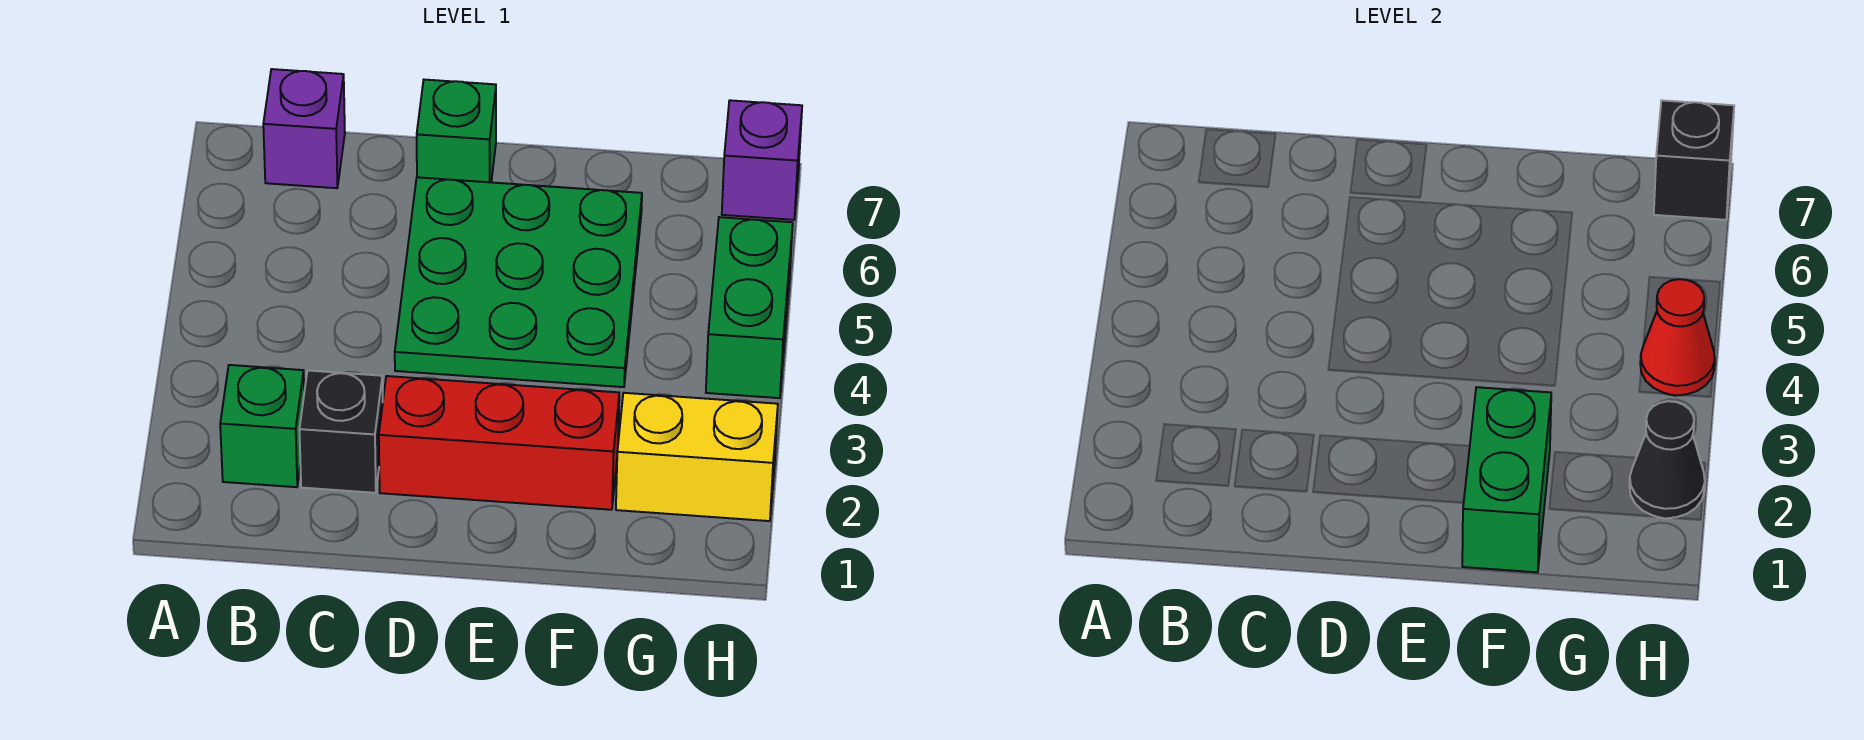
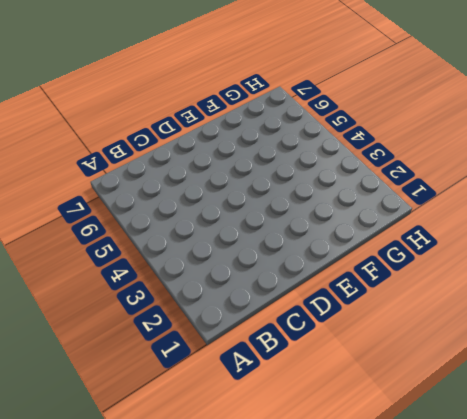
none -> green brick B2 level 1
none -> purple brick B7 level 1
none -> black brick C2 level 1

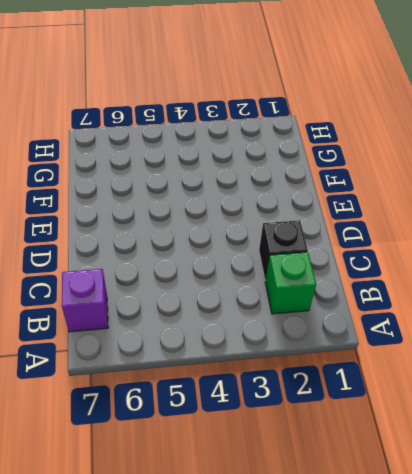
none -> red brick D2:F2 level 1
none -> green plate D4:F6 level 1
none -> green brick D7 level 1

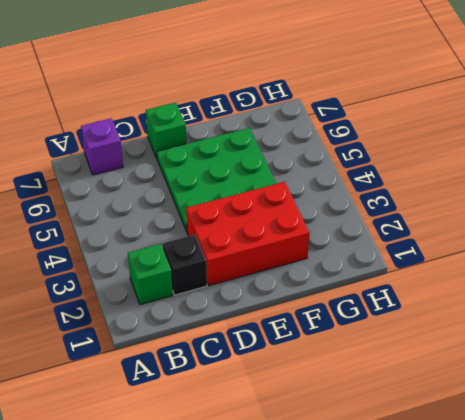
red brick D2:F3 level 1 -> red brick D2:F2 level 1
none -> yellow brick G2:H2 level 1
none -> green brick H4:H5 level 1
none -> purple brick H7 level 1

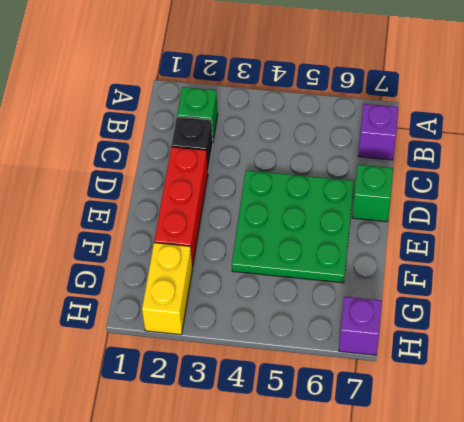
none -> green brick H4:H5 level 1
none -> green brick F1:F2 level 2
none -> black cone H2 level 2

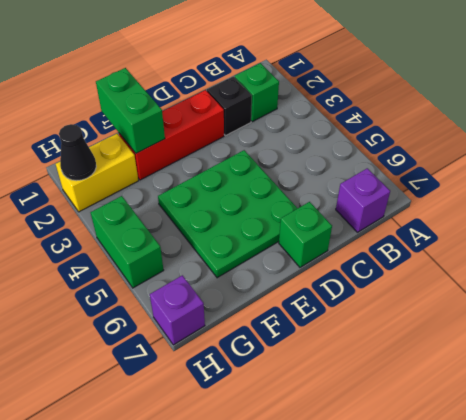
none -> red cone H4 level 2
none -> black brick H7 level 2

